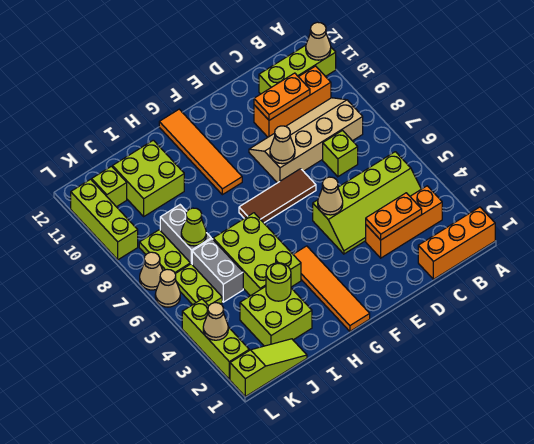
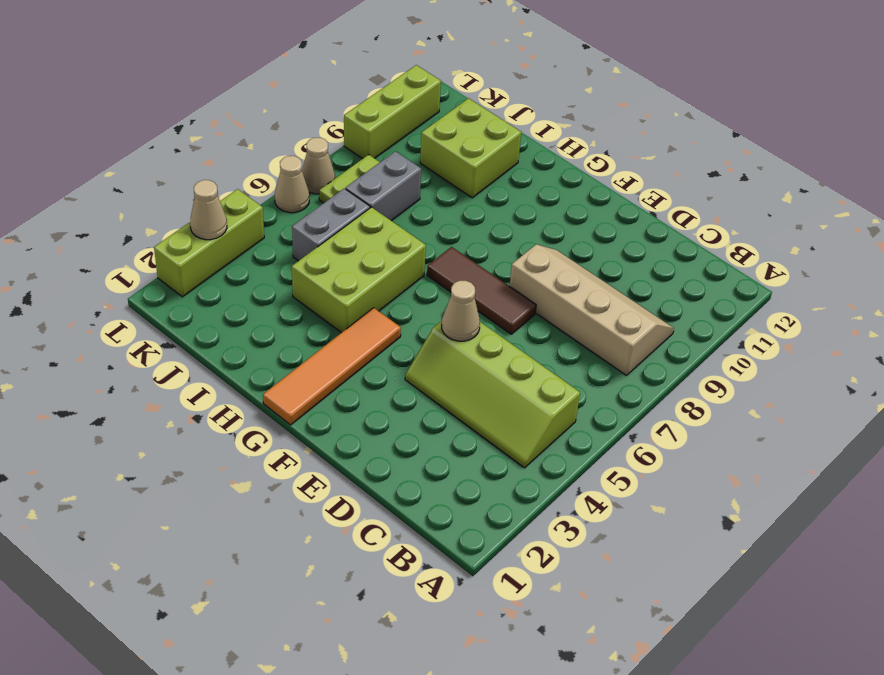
none -> orange brick A1:C1 level 1
none -> lime brick A11:C11 level 1
none -> orange brick B3:D3 level 1
none -> orange brick B10:D10 level 1

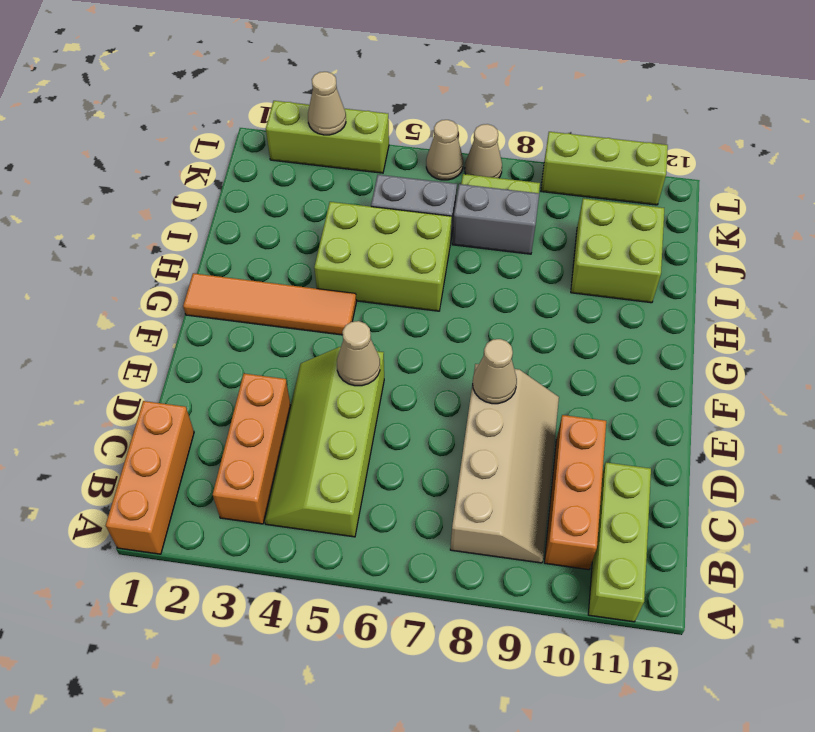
none -> lime brick C7 level 1
none -> brown tile E7:G7 level 1
none -> orange tile G9:G12 level 1
none -> lime brick I2:J3 level 1

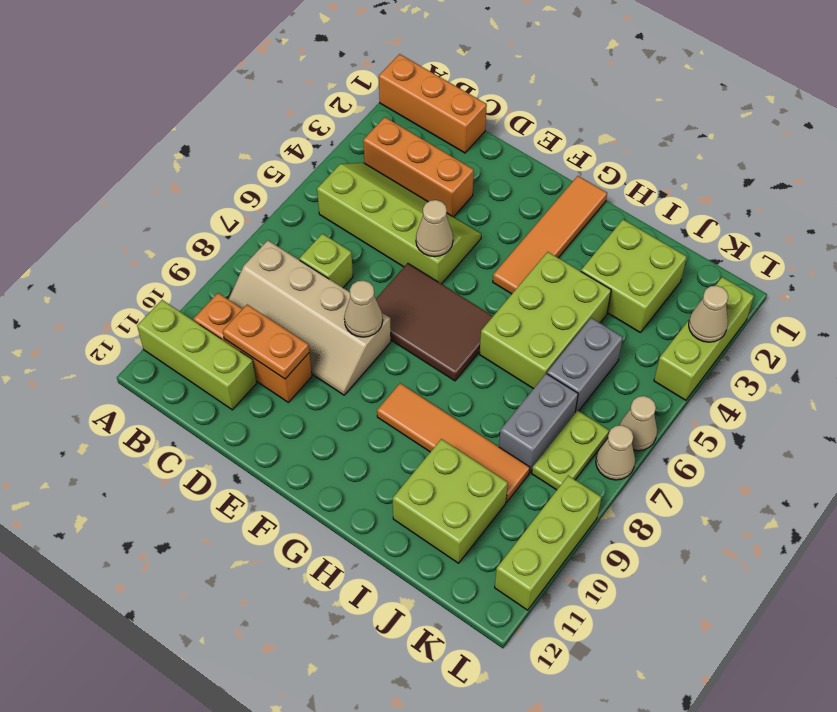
brown tile E6:G7 level 1 -> brown tile E7:G7 level 1
orange tile G9:J9 level 1 -> orange tile G9:G12 level 1
none -> lime slope J1:L1 level 1 top L
none -> lime plate K5:K6 level 1
none -> lime brick K11 level 1
none -> tan cone A11 level 2

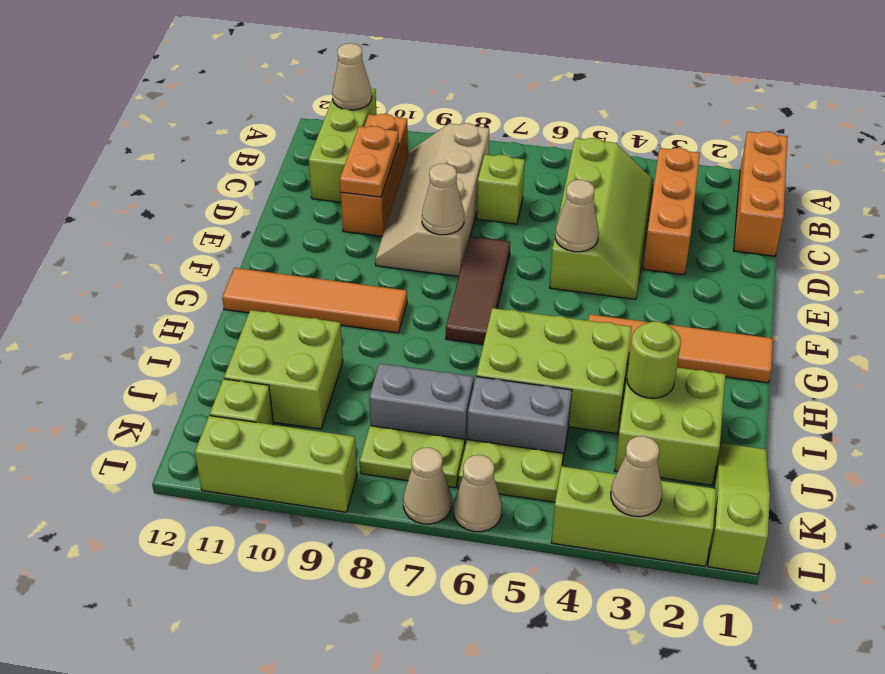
none -> orange plate C3:D3 level 2
none -> lime cone J7 level 2

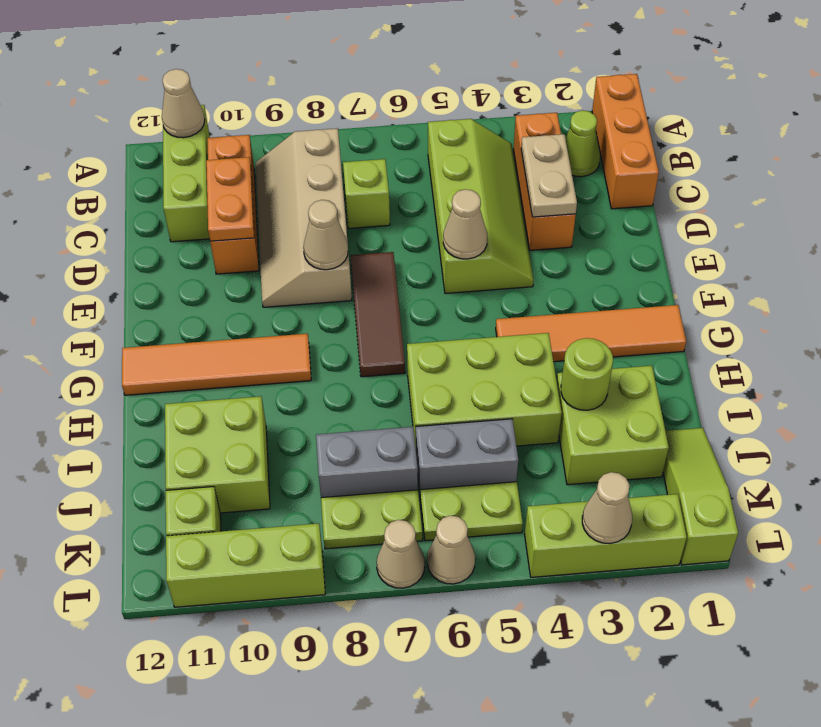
lime cone B2 level 1 -> lime cone J7 level 2
tan plate C3:D3 level 2 -> orange plate C3:D3 level 2

